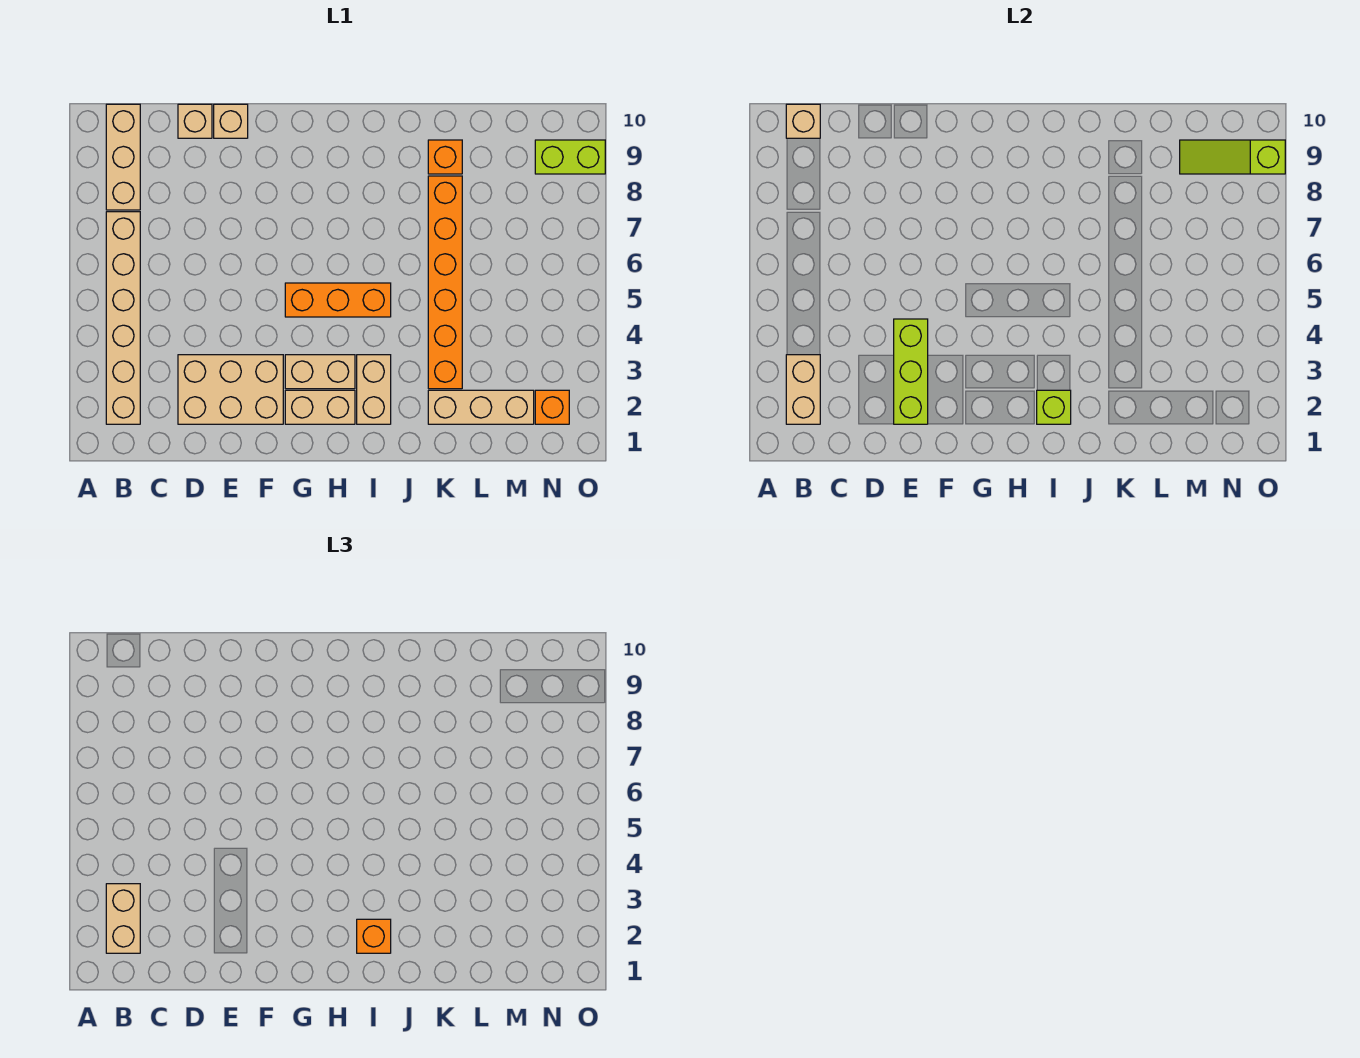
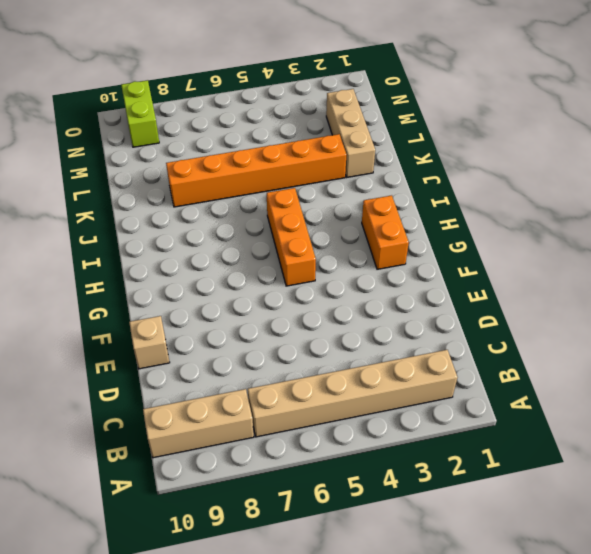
orange brick G2:H2 level 1 -> tan brick G2:H2 level 1
none -> tan brick D2:F3 level 1
none -> tan brick D10 level 1
none -> tan brick G3:H3 level 1

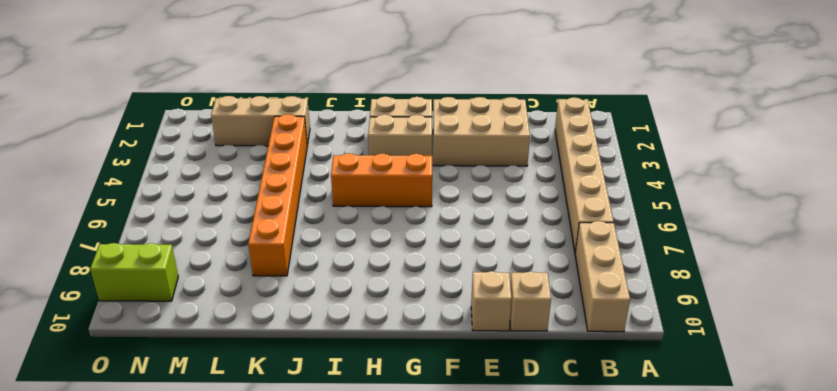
none -> tan brick I2:I3 level 1
none -> orange brick K9 level 1
none -> orange brick N2 level 1

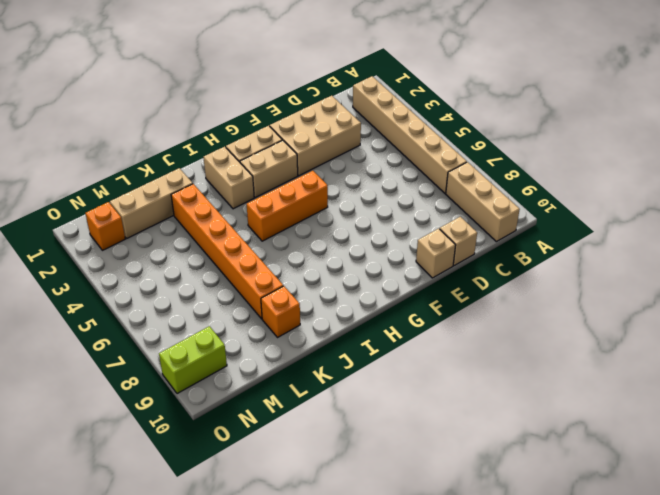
none -> tan brick B2:B3 level 2
none -> tan brick B10 level 2
none -> lime brick E2:E4 level 2

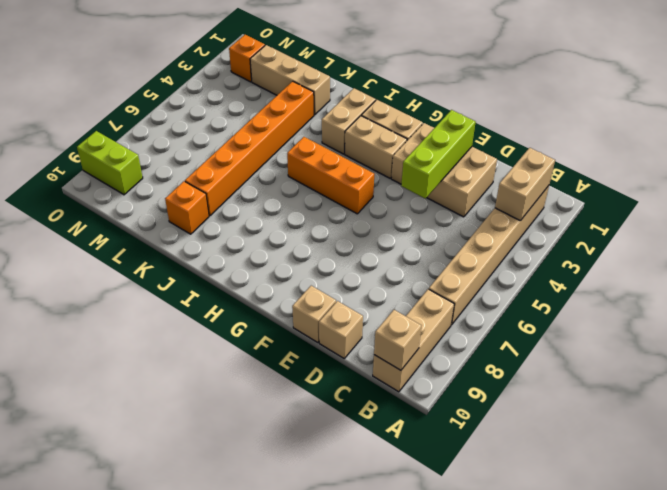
none -> lime brick I2 level 2
none -> lime slope M9:O9 level 2 top O
none -> tan brick B2:B3 level 3

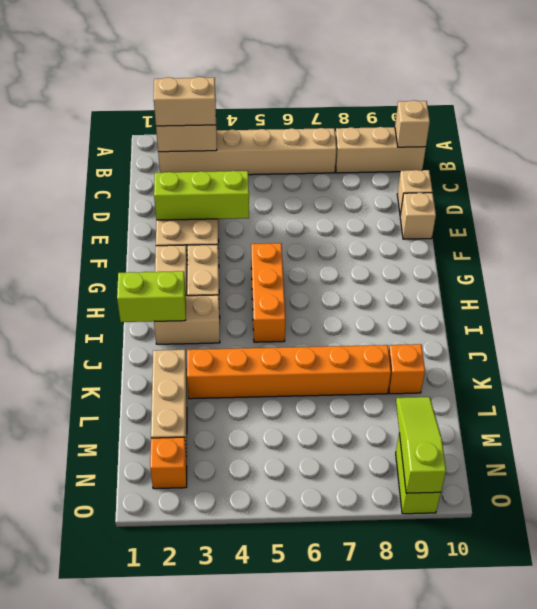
lime brick I1:I2 level 2 -> lime brick I2 level 2
none -> orange brick I2 level 3

